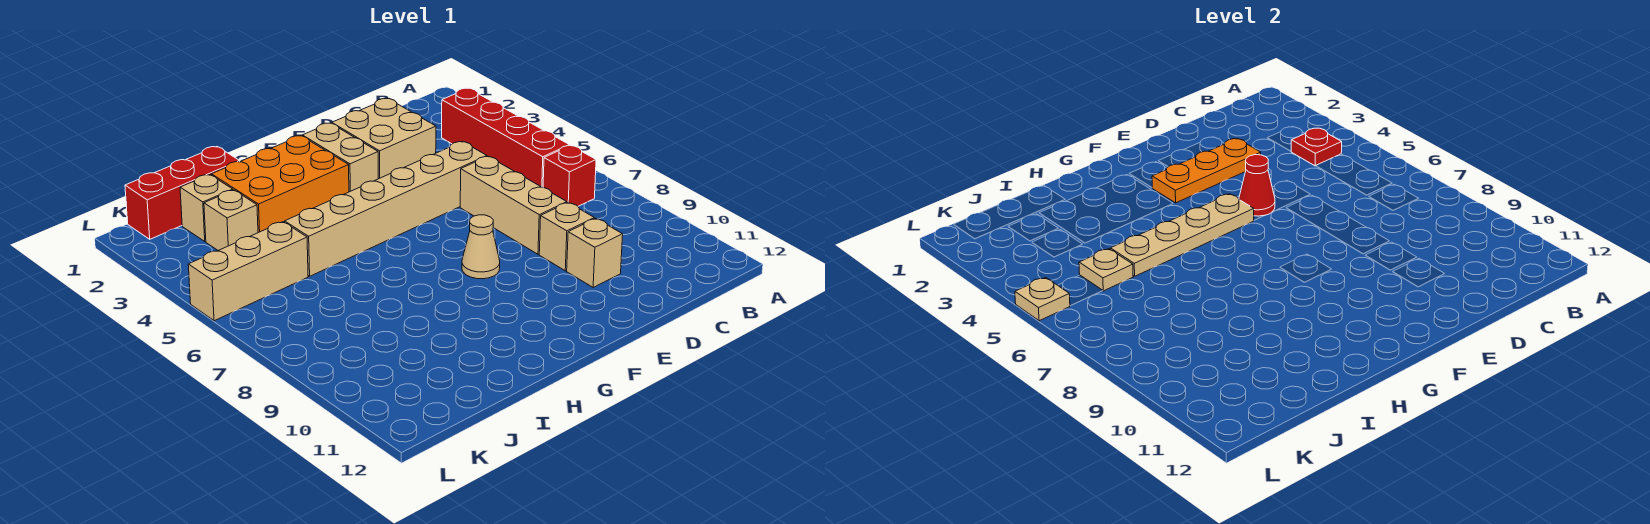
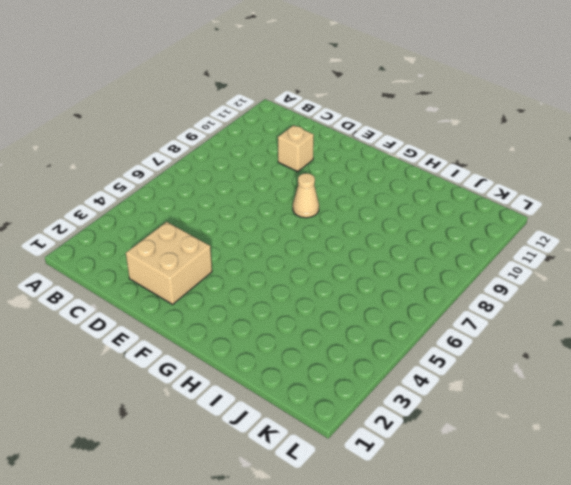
none -> red brick B3:B6 level 1
none -> red brick B7 level 1
none -> tan brick D5:I5 level 1

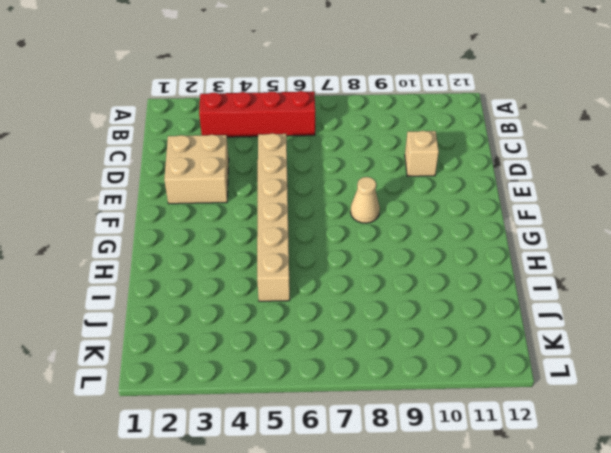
none -> red brick B7 level 1
none -> tan brick D6:D8 level 1
none -> tan brick D9 level 1

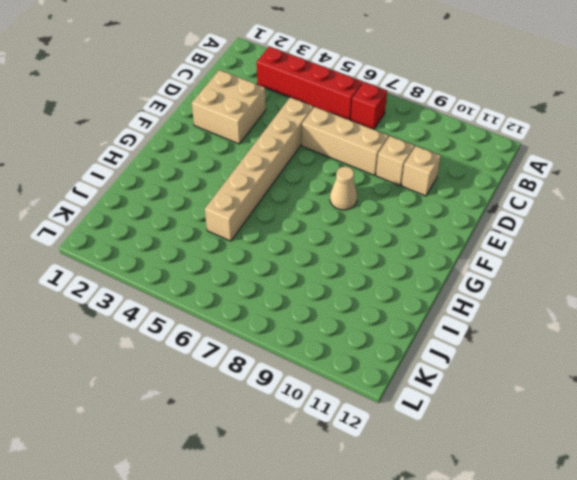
none -> tan brick F2:F3 level 1
none -> orange brick G2:I3 level 1
none -> red brick I1:K1 level 1

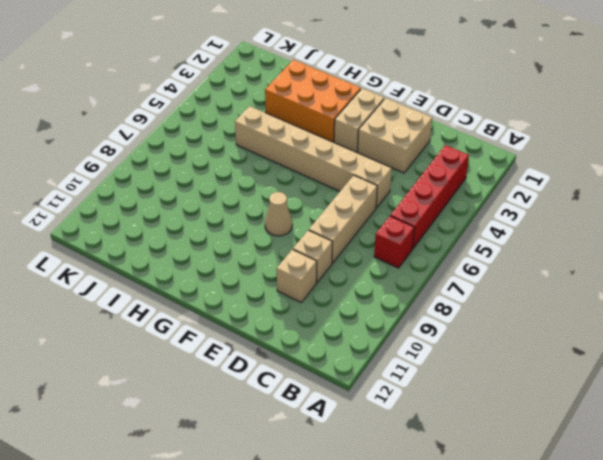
none -> red brick I1:K1 level 1
none -> tan brick J2 level 1
none -> tan brick J3 level 1

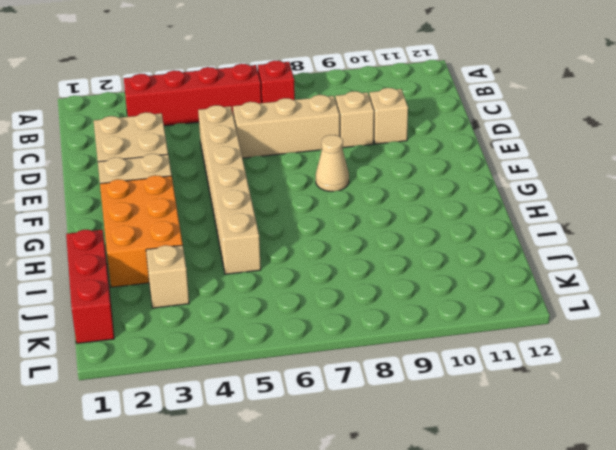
none -> tan brick J2 level 1
none -> tan brick J5:L5 level 1
none -> red plate B4 level 2

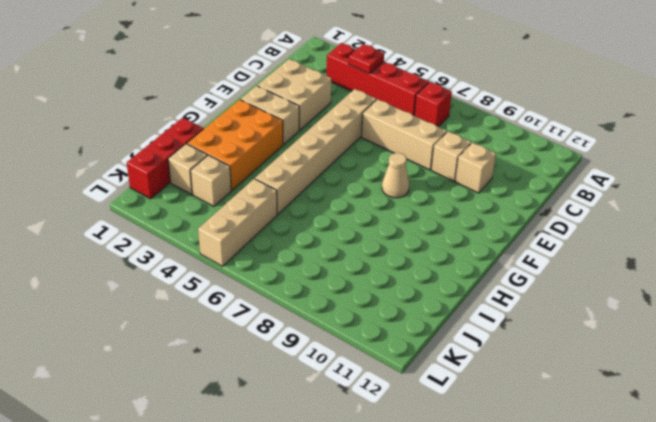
none -> orange plate D3:F3 level 2
none -> red cone E5 level 2
none -> tan plate F5:I5 level 2

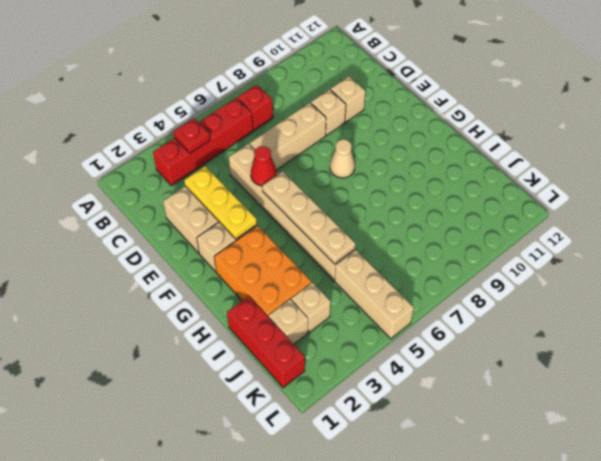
yellow plate D3:F3 level 2 -> orange plate D3:F3 level 2
none -> tan plate J5 level 2
none -> tan plate L5 level 2

